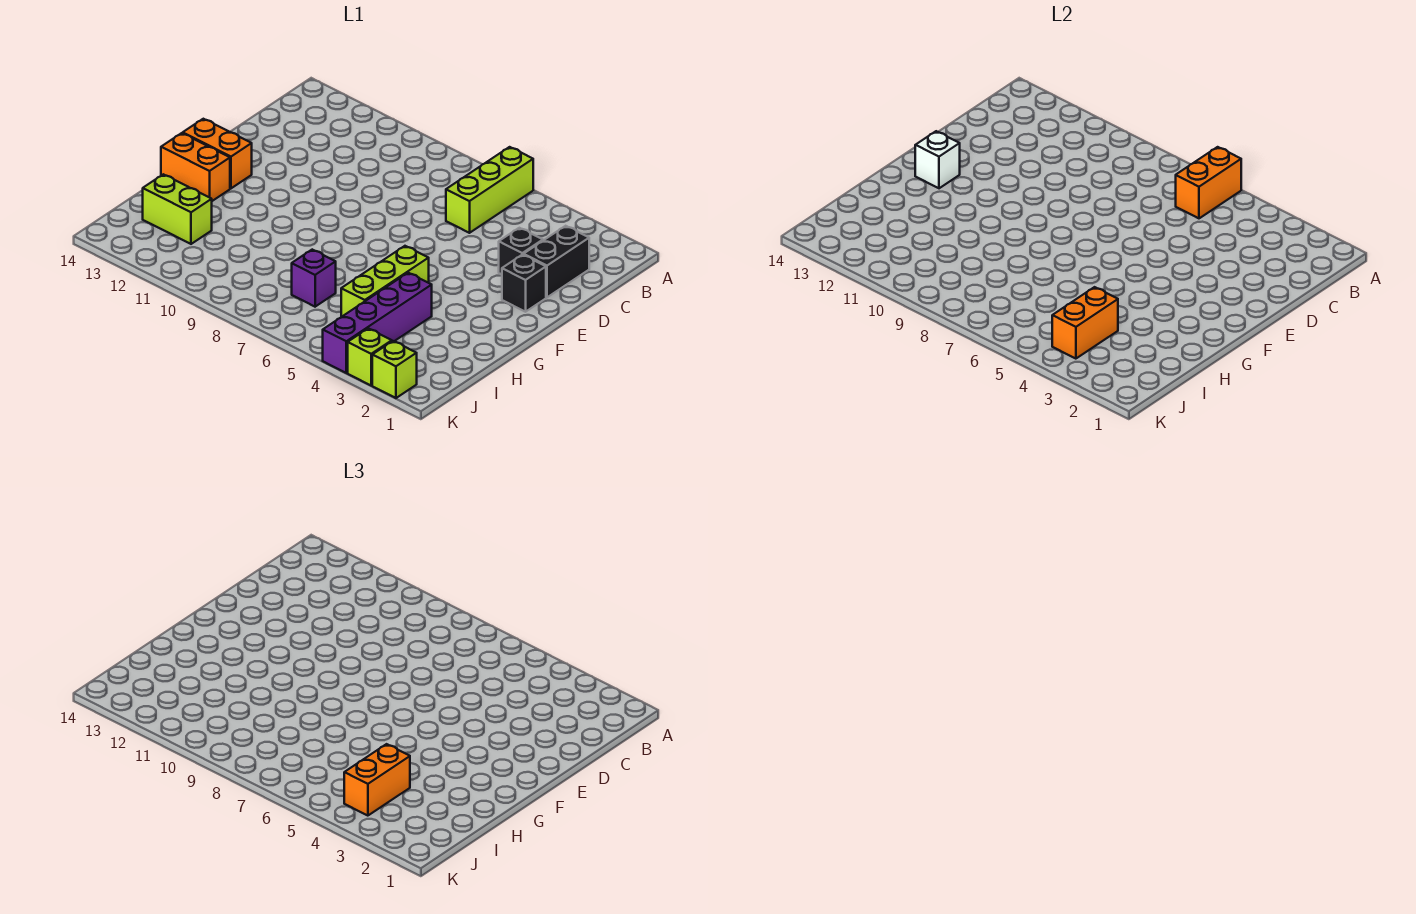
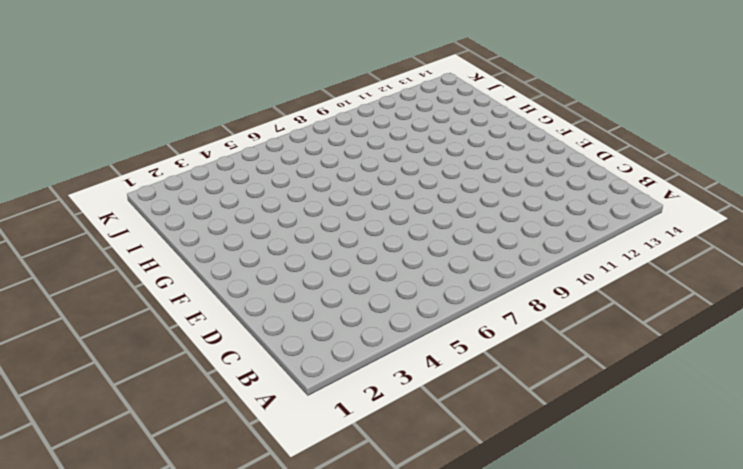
none -> lime brick A6:C6 level 1
none -> black brick C2:D2 level 1
none -> black brick D3 level 1

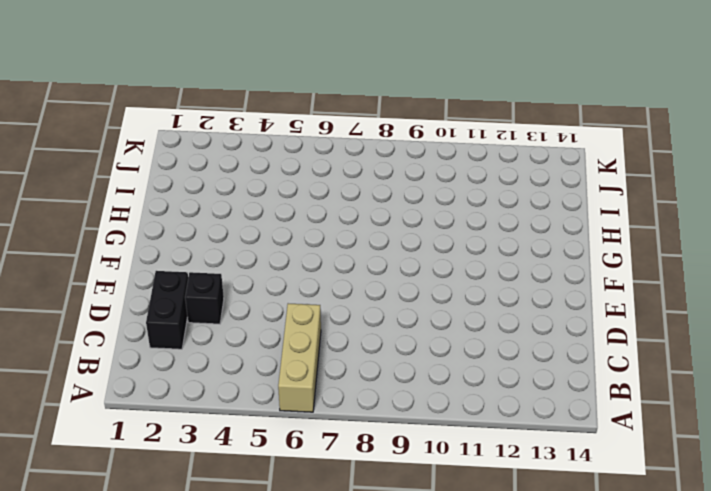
tan brick A6:C6 level 1 -> lime brick A6:C6 level 1
none -> black brick E2 level 1
none -> orange brick F13:F14 level 1
none -> lime brick G5:I5 level 1

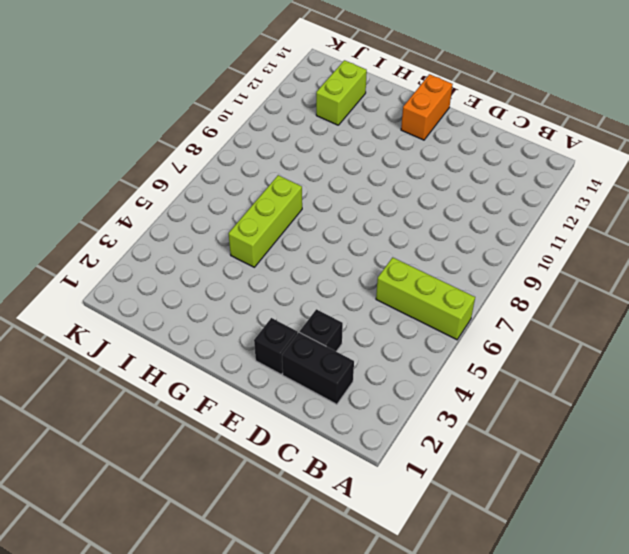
lime brick H5:H7 level 1 -> lime brick G5:I5 level 1
none -> orange brick G13:G14 level 1
none -> purple brick H4:K4 level 1
none -> purple brick I7 level 1

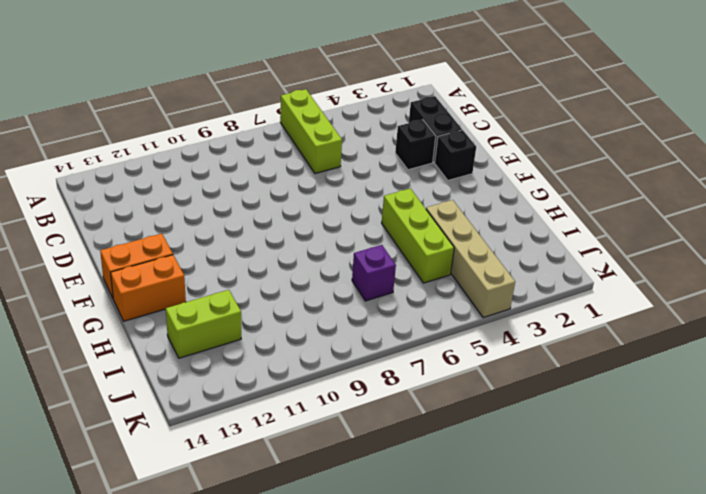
tan brick H4:K4 level 1 -> purple brick H4:K4 level 1
none -> lime brick K2 level 1
none -> lime brick K3 level 1
none -> orange brick A6:B6 level 2

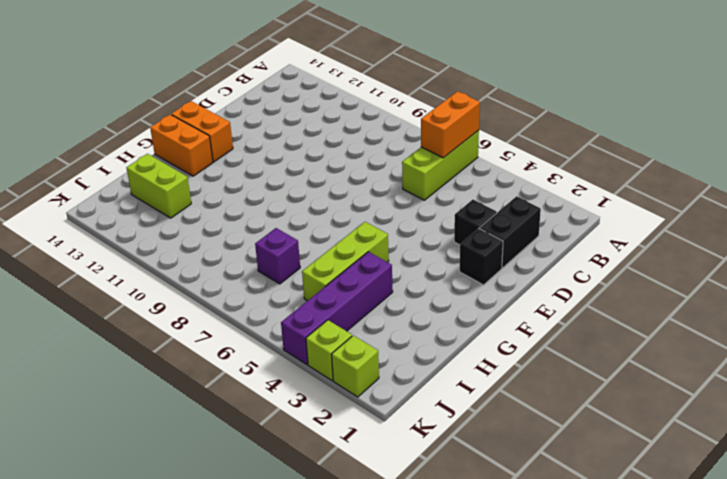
none -> white brick F13 level 2
none -> orange brick I4:J4 level 2
none -> orange brick I4:J4 level 3

